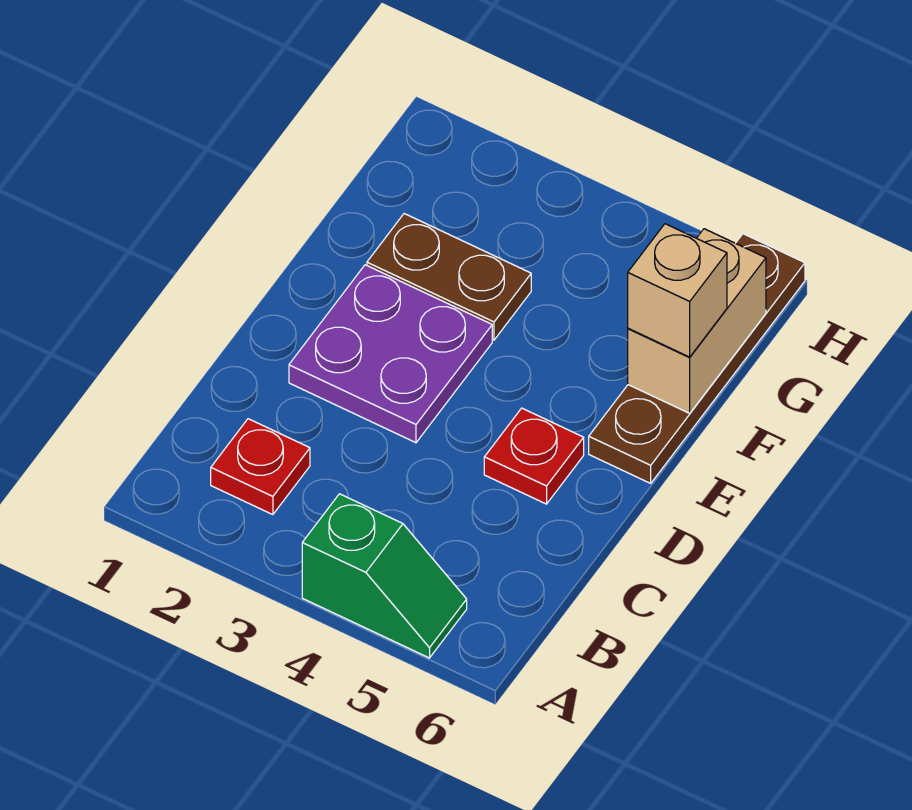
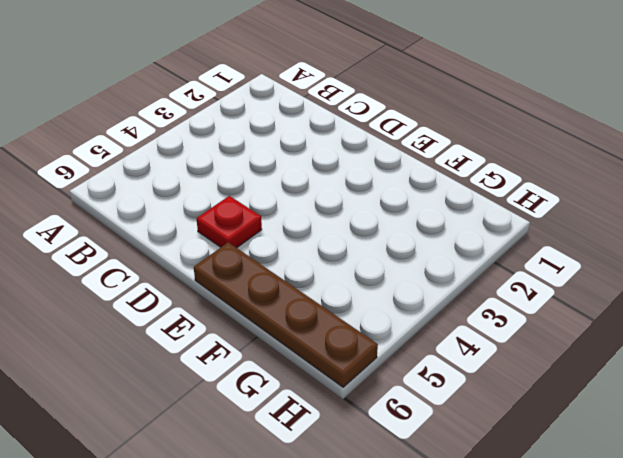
none -> green slope A4:A5 level 1 top 4
none -> red plate B2 level 1

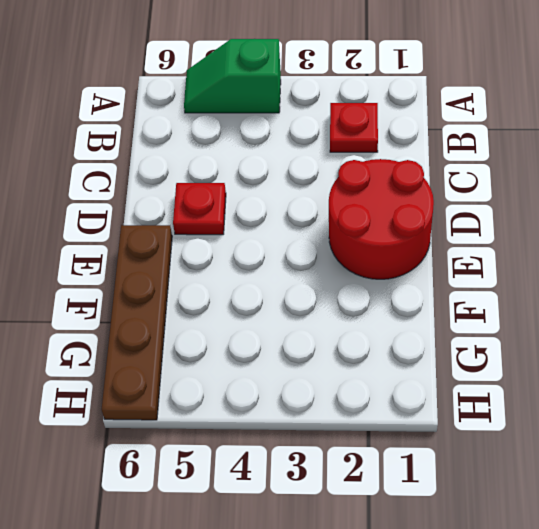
red round brick D1:E2 level 1 -> purple plate D2:E3 level 1
none -> brown plate F2:F3 level 1
none -> tan brick F6:G6 level 2

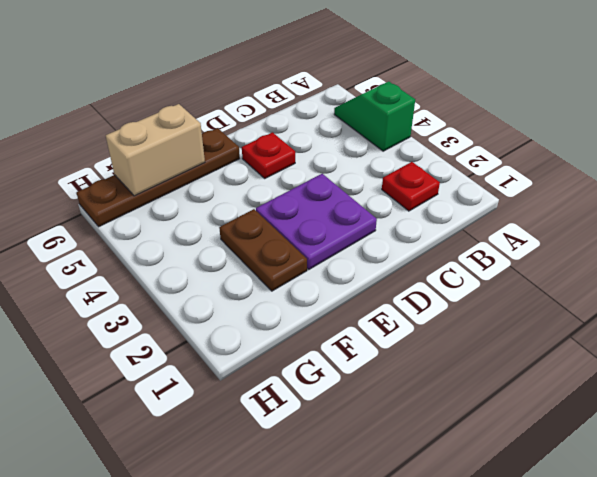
none -> tan brick F6 level 3

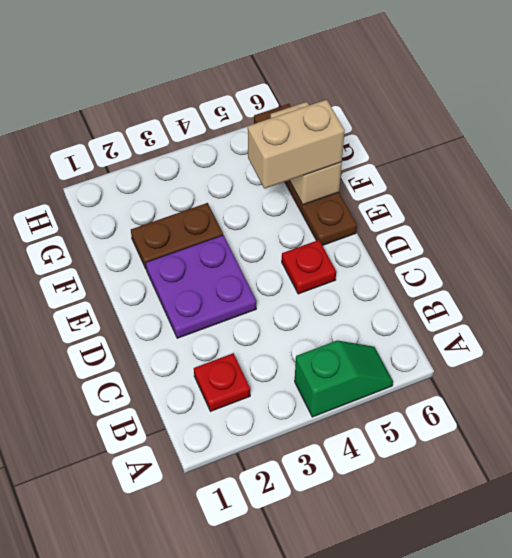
tan brick F5:F6 level 3 -> tan brick F6 level 3

